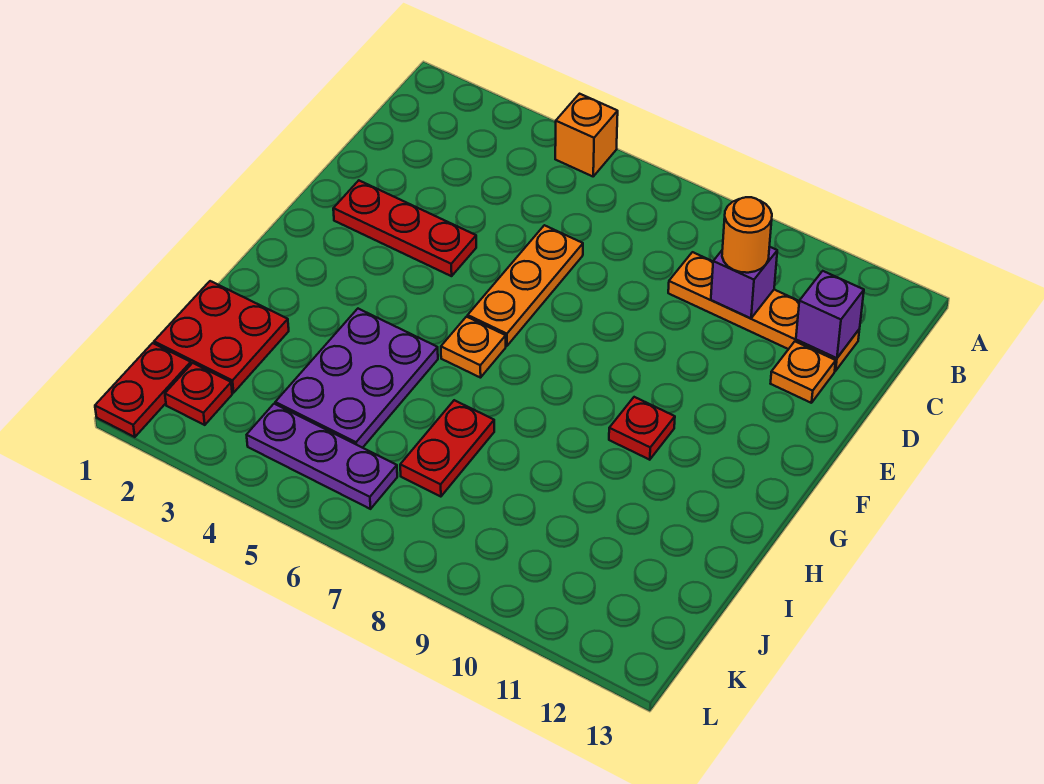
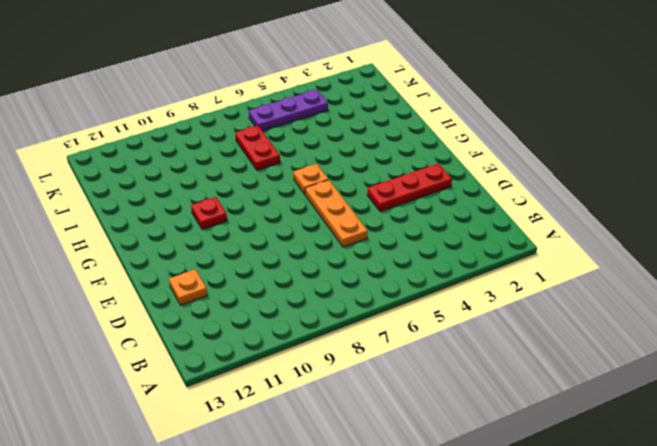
none -> orange brick A5 level 1
none -> orange plate C9:C12 level 1
none -> purple plate H4:J5 level 1

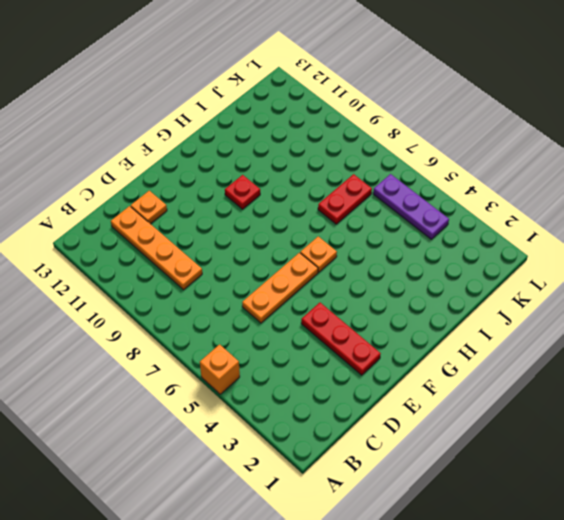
none -> purple plate H4:J5 level 1
none -> red plate I1:J2 level 1
none -> red plate K1:L1 level 1

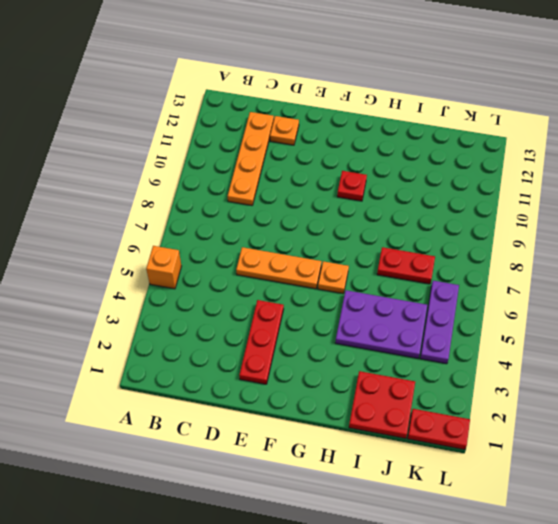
none -> red plate K2 level 1
none -> purple brick C10 level 2
none -> purple brick C12 level 2

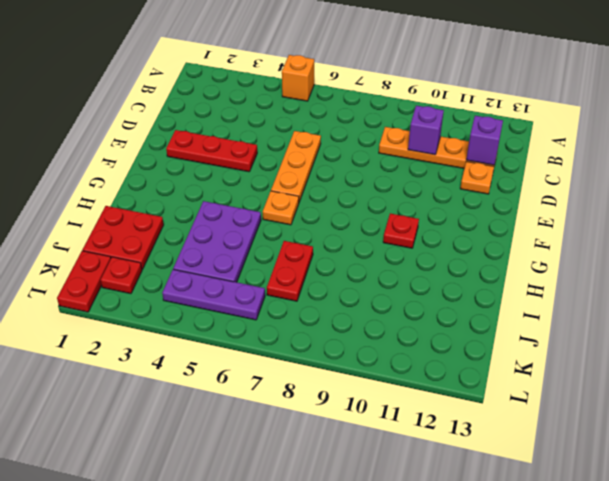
none -> orange round brick C10 level 3

